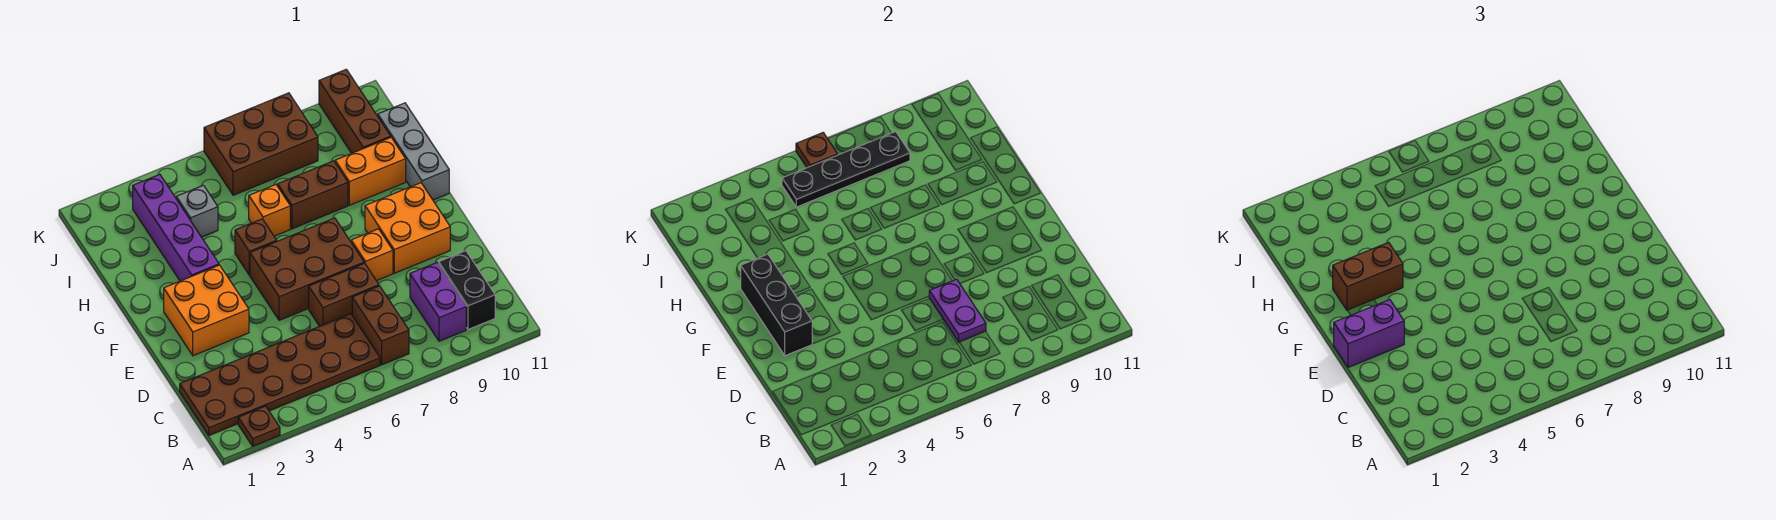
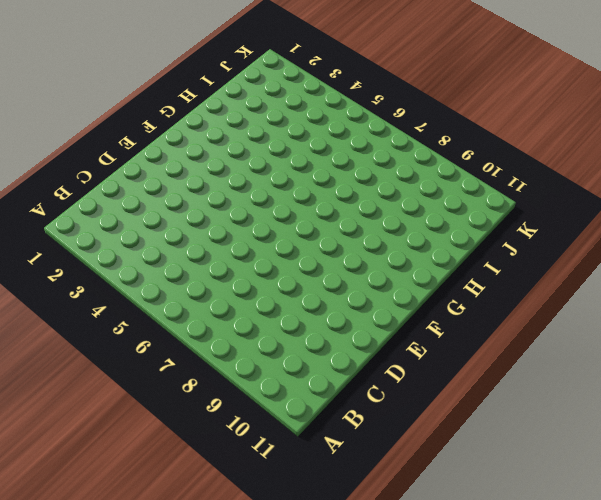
none -> brown plate A2 level 1
none -> brown plate B1:C6 level 1
none -> brown brick B7:C7 level 1

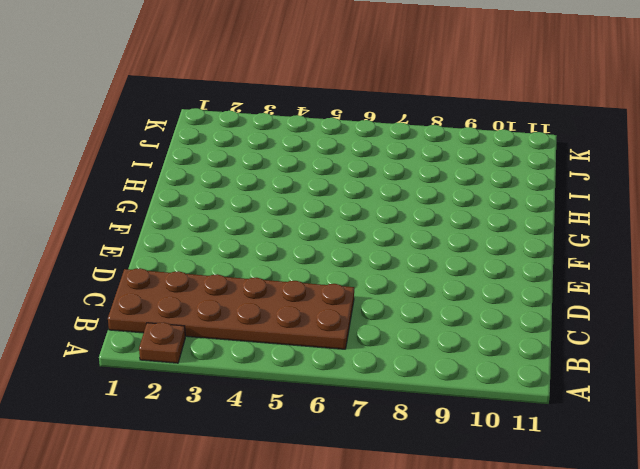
none -> brown brick B7:C7 level 1
none -> purple brick B9:C9 level 1
none -> black brick B10:C10 level 1

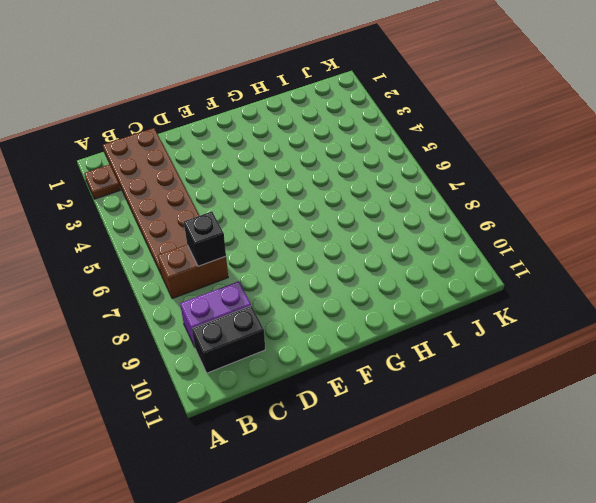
black brick C7 level 2 -> purple plate C7:D7 level 2
none -> brown brick D6:D7 level 1
none -> orange brick E2:F3 level 1
none -> brown brick E5:F7 level 1

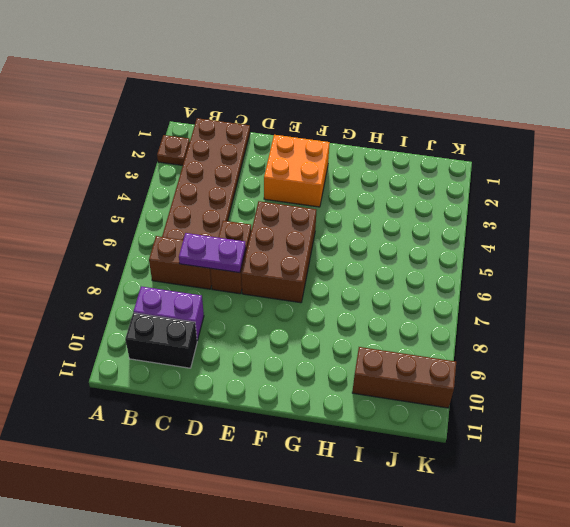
none -> orange brick E8 level 1
none -> orange brick E9:F10 level 1
none -> purple brick G3:J3 level 1

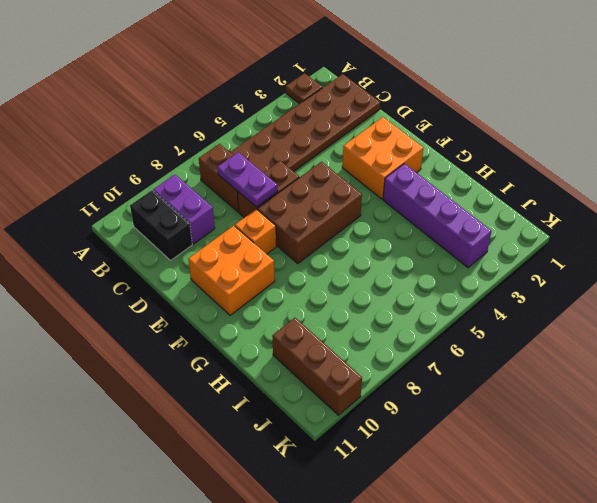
none -> brown brick G5 level 1
none -> grey brick G11:I11 level 1
none -> orange brick H6 level 1

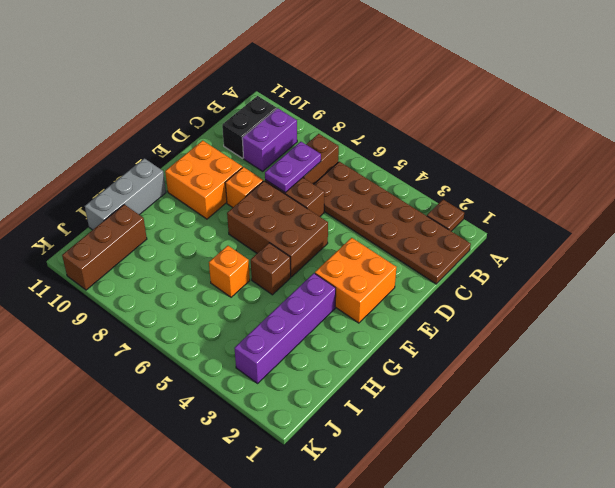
none -> brown brick H7:H8 level 1
none -> orange brick H9:H10 level 1
none -> grey brick I4 level 1

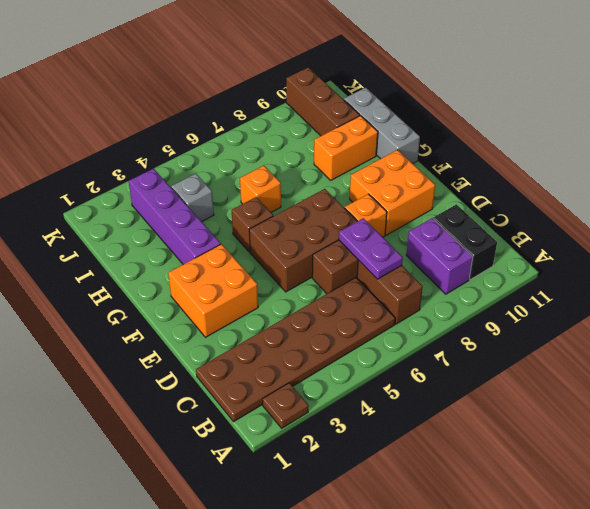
none -> brown brick H7:H8 level 1
none -> brown brick J6:K8 level 1
none -> black brick E2:G2 level 2

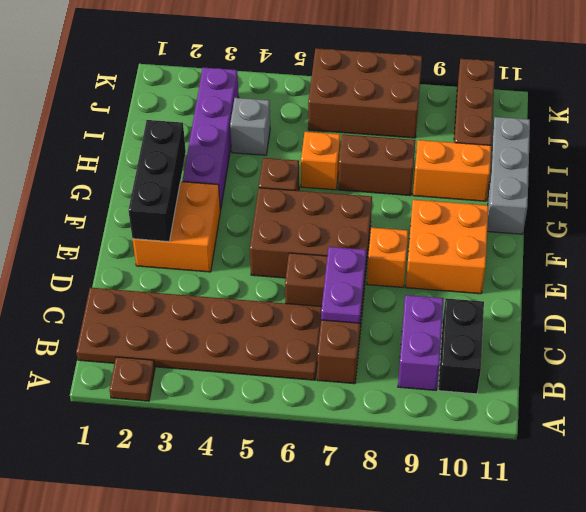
none -> black plate J5:J8 level 2
none -> brown plate K6 level 2
none -> purple brick E1:E2 level 3

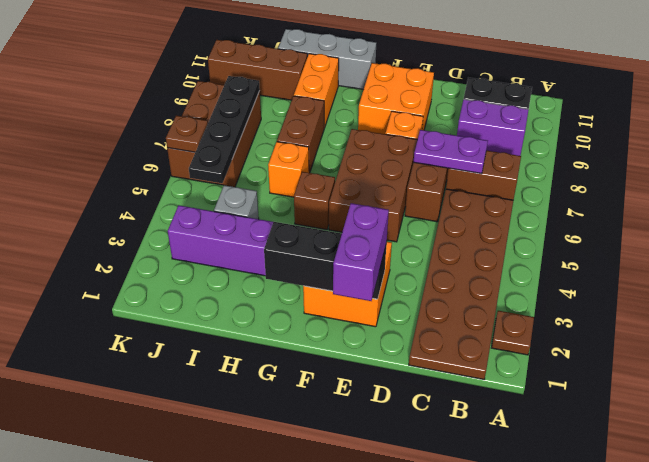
none -> brown brick G2:G3 level 3

